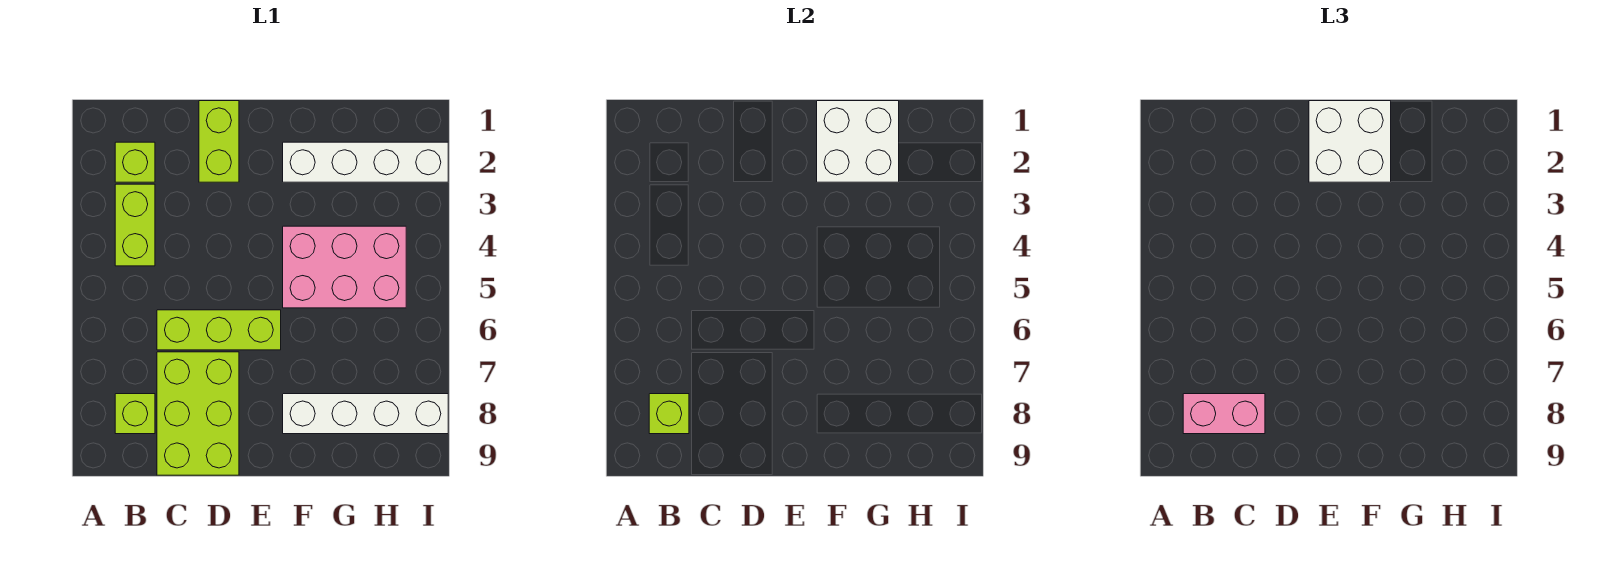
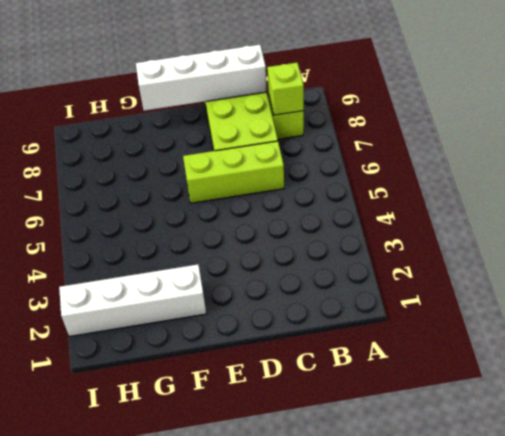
white brick C9:F9 level 2 -> white brick F8:I8 level 1
none -> lime brick B2 level 1
none -> lime brick B3:B4 level 1
none -> lime brick D1:D2 level 1

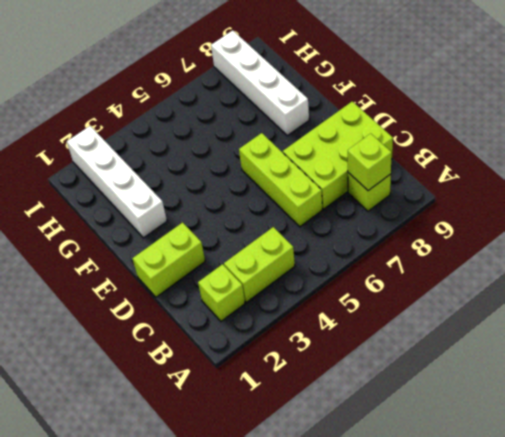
none -> pink brick F4:H5 level 1
none -> white brick F1:G2 level 2
none -> pink brick B8:C8 level 3

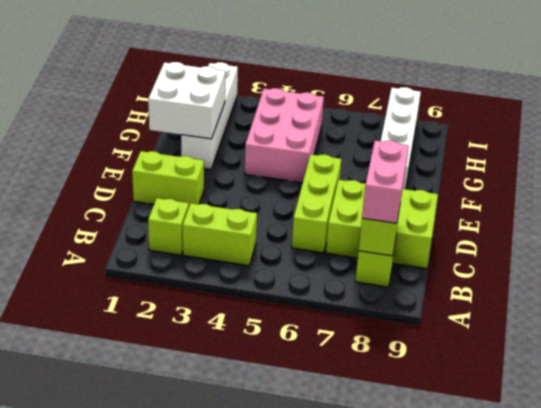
none -> white brick E1:F2 level 3

